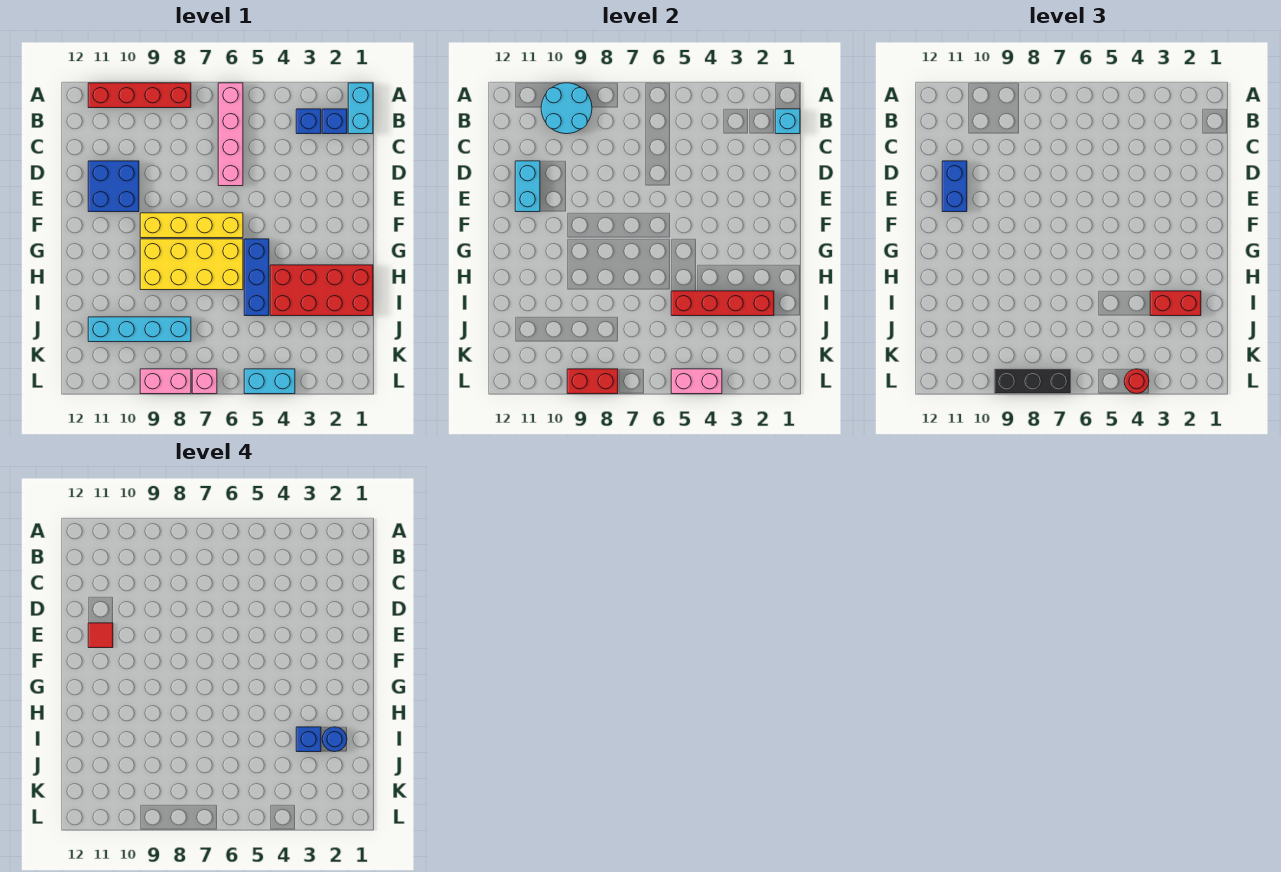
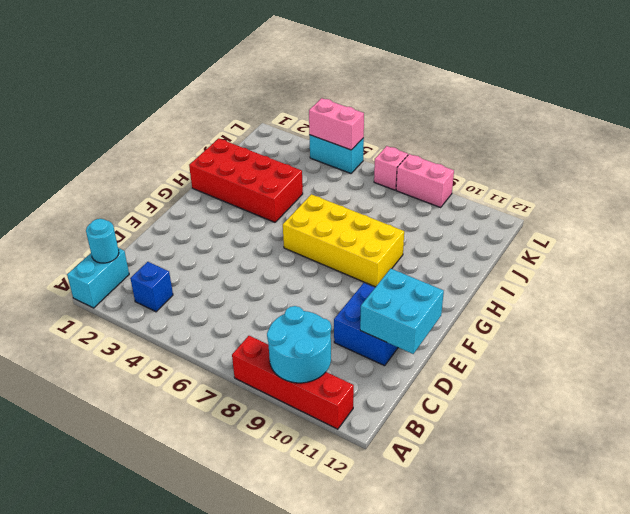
cyan round brick B1 level 2 -> cyan brick B1 level 2
cyan brick D11:E12 level 2 -> cyan brick D11:E11 level 2
none -> pink brick A6:D6 level 1
none -> blue brick B2 level 1
none -> yellow brick F6:F9 level 1

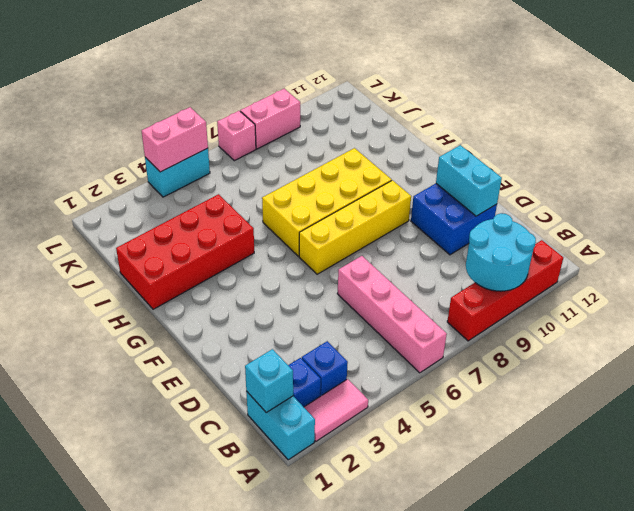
pink tile A2:A3 level 1 -> none
none -> blue brick G5:I5 level 1
none -> cyan brick J8:J11 level 1
none -> red brick I2:I5 level 2

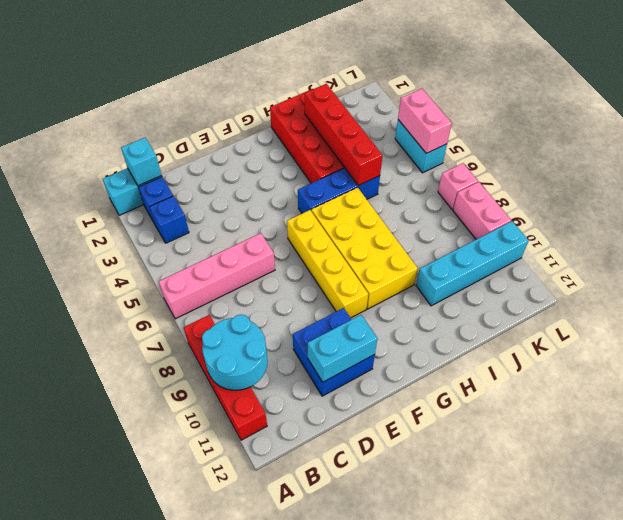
cyan brick I10:L10 level 1 -> cyan brick J8:J11 level 1
none -> red brick L8:L9 level 2
none -> blue brick D11:E11 level 3
none -> red brick I2:I3 level 3

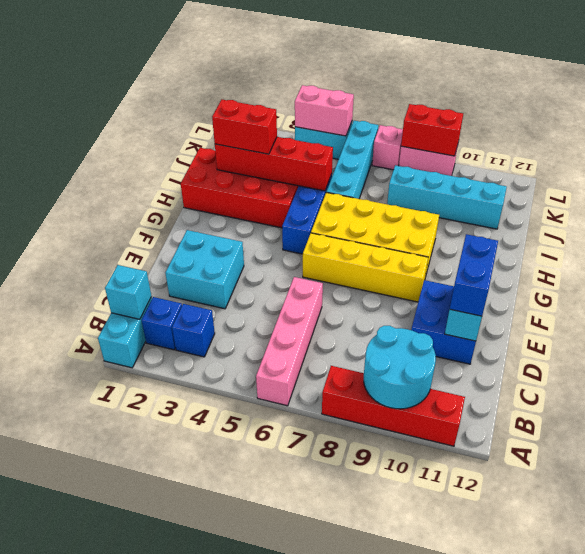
cyan brick D2:E3 level 1 -> none
cyan brick I6:L6 level 1 -> none
none -> red round brick L4 level 3
none -> black brick L7:L9 level 3
none -> red tile E11 level 4

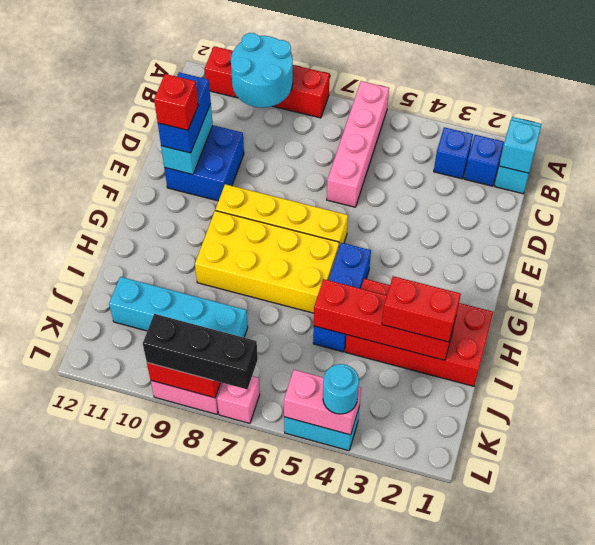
red brick E11 level 4 -> red tile E11 level 4
cyan round brick L4 level 3 -> red round brick L4 level 3
none -> blue round brick I2 level 4
none -> blue brick I3 level 4

